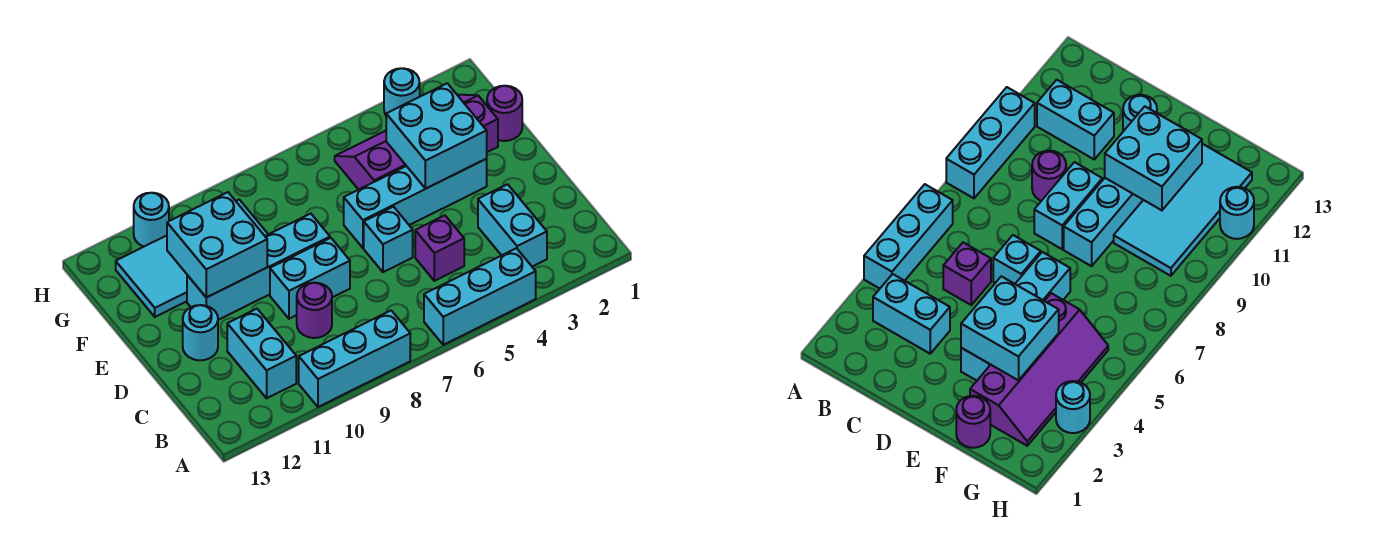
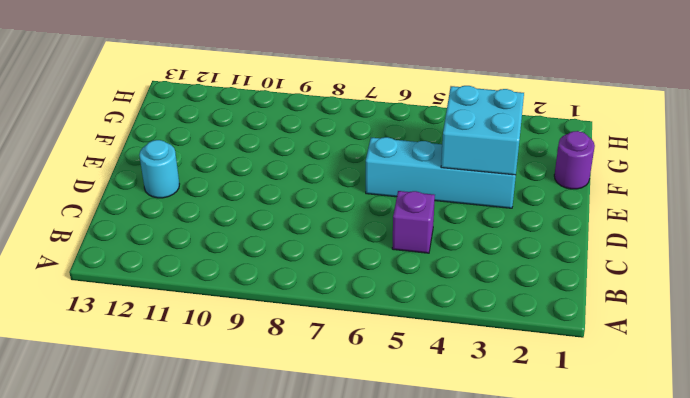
none -> cyan brick A4:A6 level 1
none -> cyan brick A8:A10 level 1
none -> cyan brick B3:C3 level 1

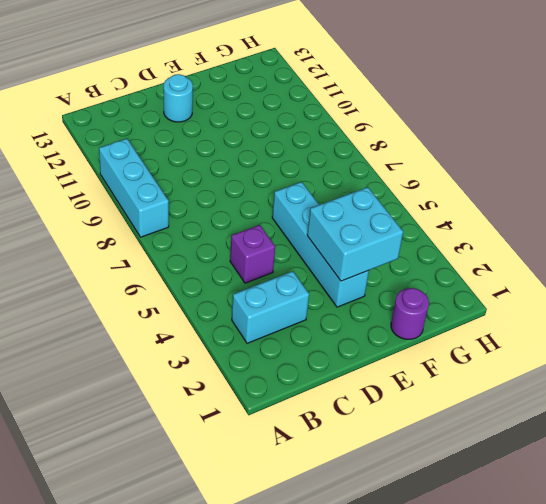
none -> cyan brick A4:A6 level 1
none -> cyan brick B11:C11 level 1
none -> purple round brick C9 level 1

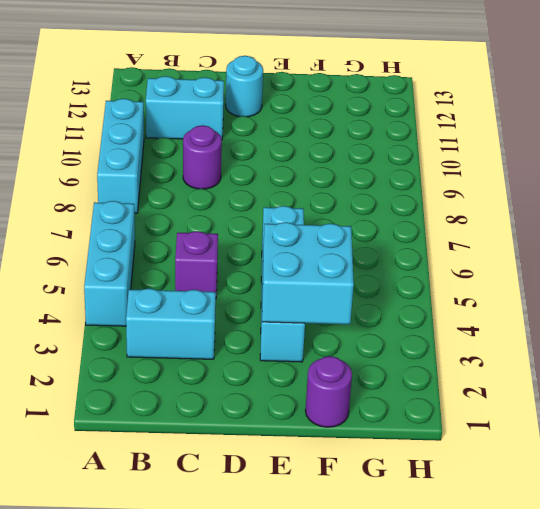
none -> cyan brick D6 level 1
none -> cyan brick D8:D9 level 1
none -> cyan brick E8:E11 level 1

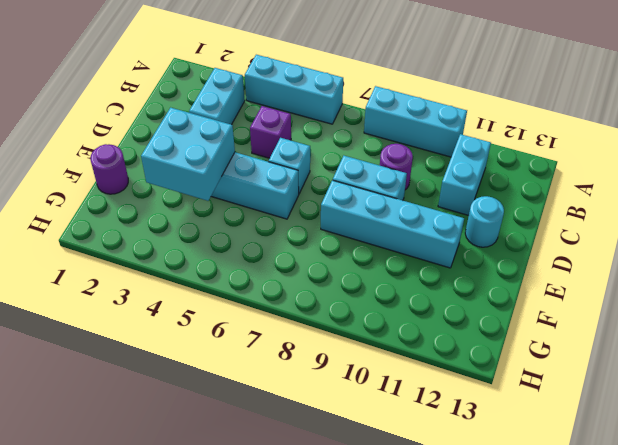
none -> purple slope F2:G5 level 1 top F
none -> cyan tile F9:G12 level 1
none -> cyan round brick H3 level 1

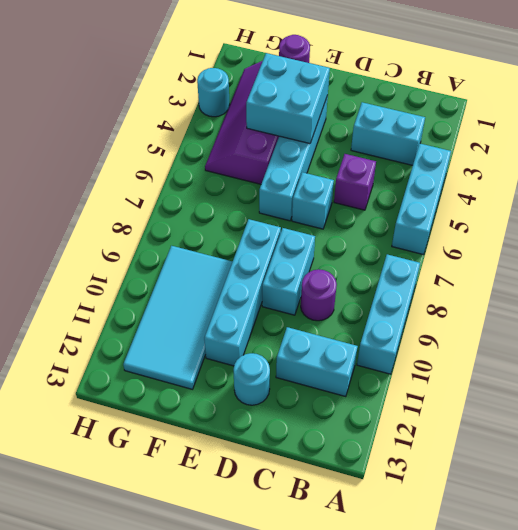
none -> cyan round brick H11 level 1
none -> cyan brick E10:F11 level 2

